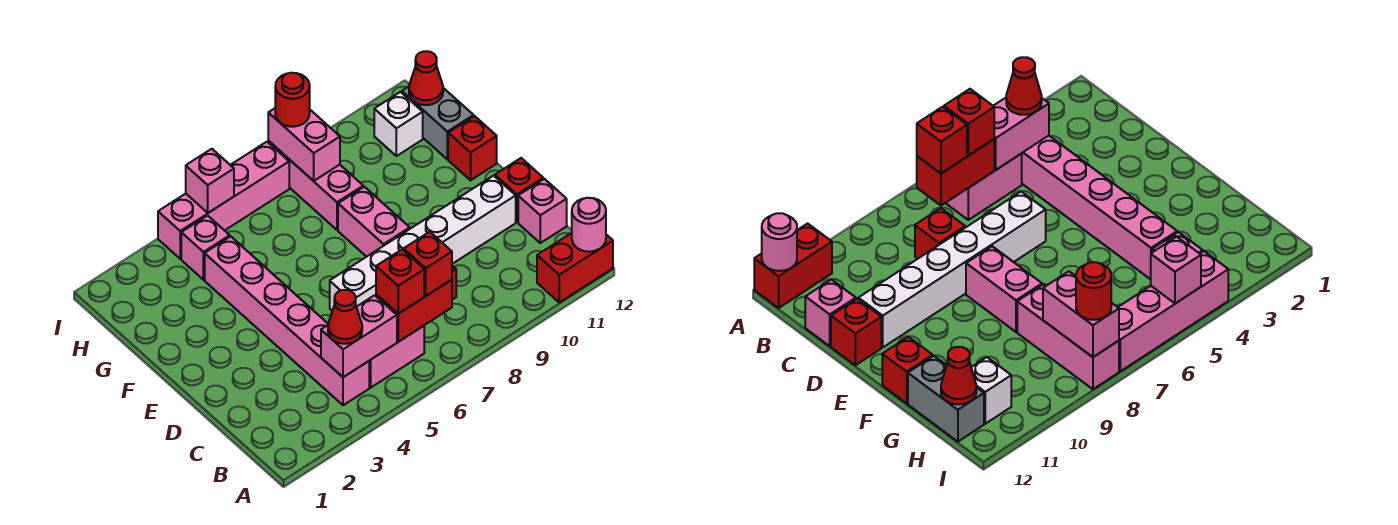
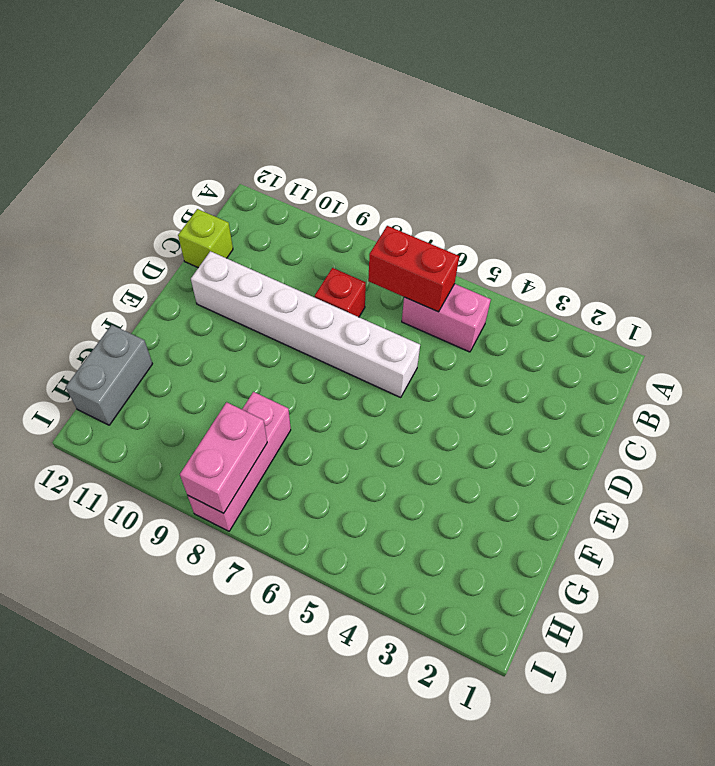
lime brick C12 level 1 -> pink brick C12 level 1
none -> red brick A11:A12 level 1
none -> pink brick B4:G4 level 1
none -> red brick D12 level 1

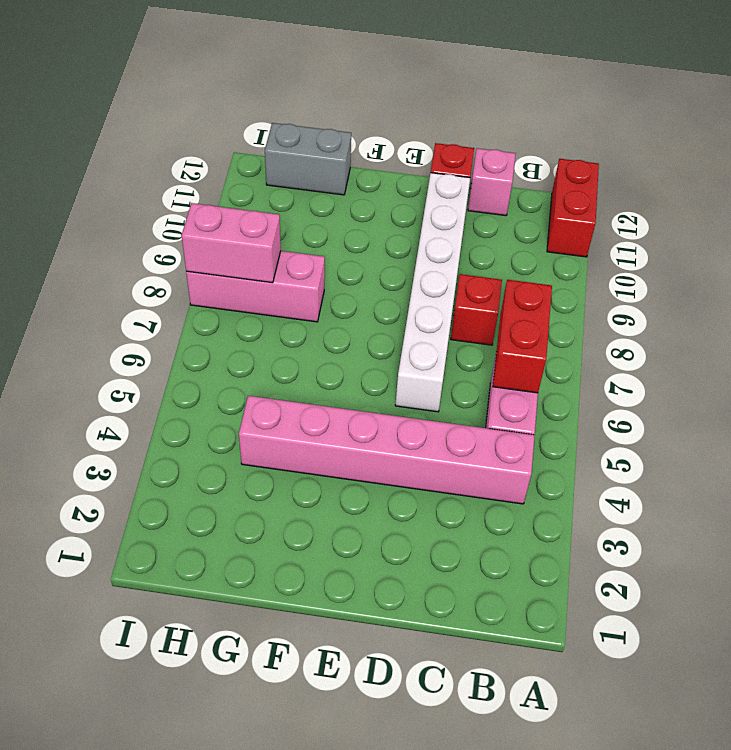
none -> pink brick E8:F8 level 1
none -> red brick F12 level 1
none -> pink brick H4 level 1

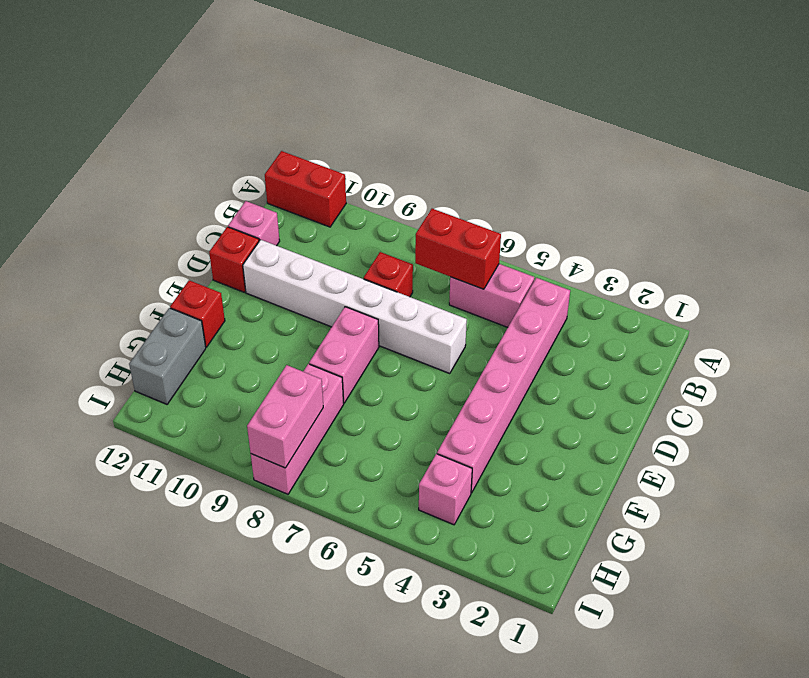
none -> white brick H11 level 1
none -> pink brick I4:I7 level 1
none -> pink round brick A12 level 2

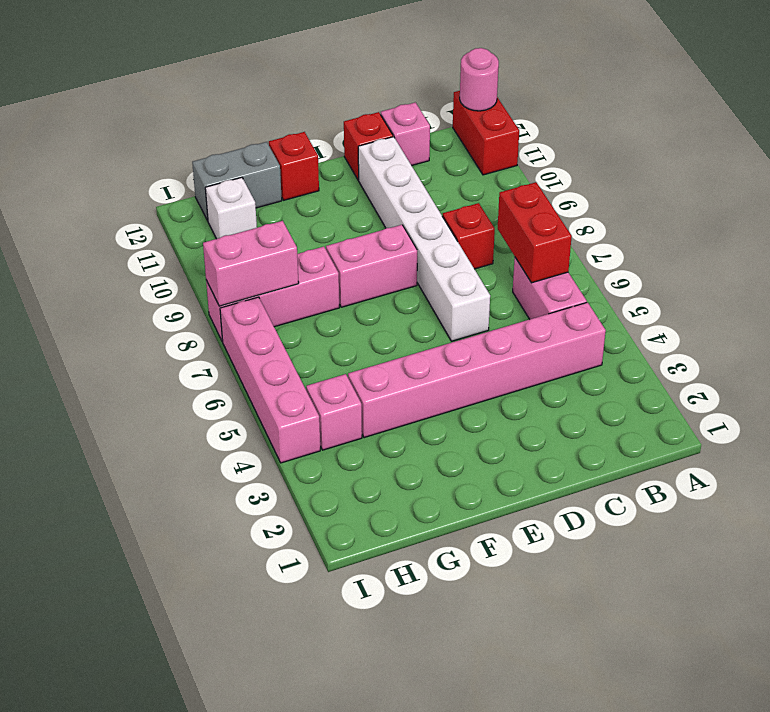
none -> pink brick B4:B5 level 2
none -> red cone H12 level 2
none -> pink brick I5 level 2

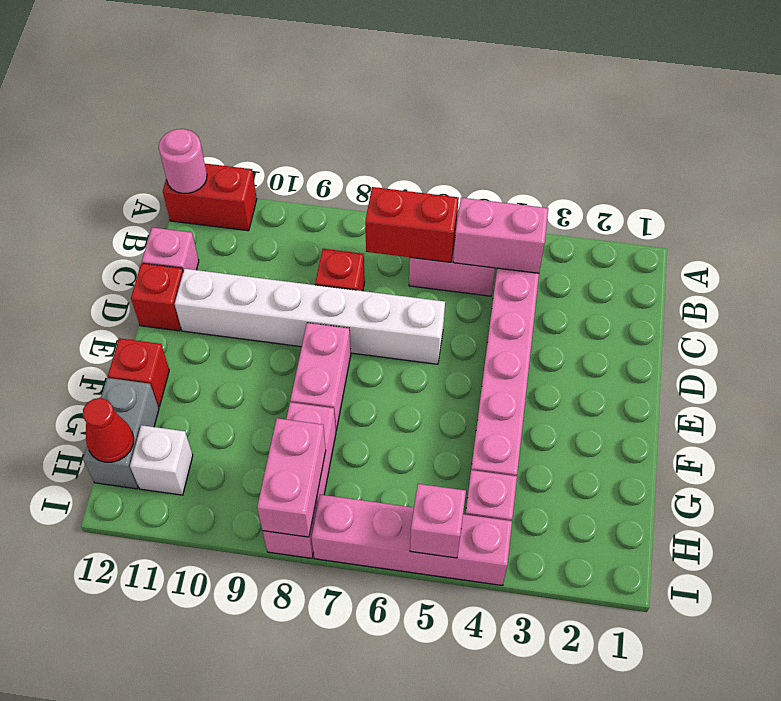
none -> red cone B4 level 3
none -> red brick B6 level 3
none -> red brick B7 level 3

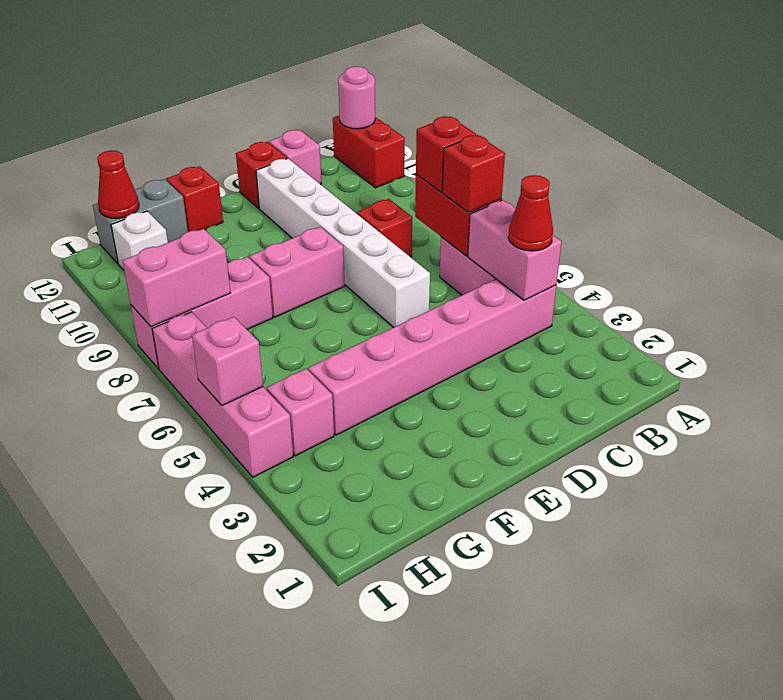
none -> red round brick I8 level 3

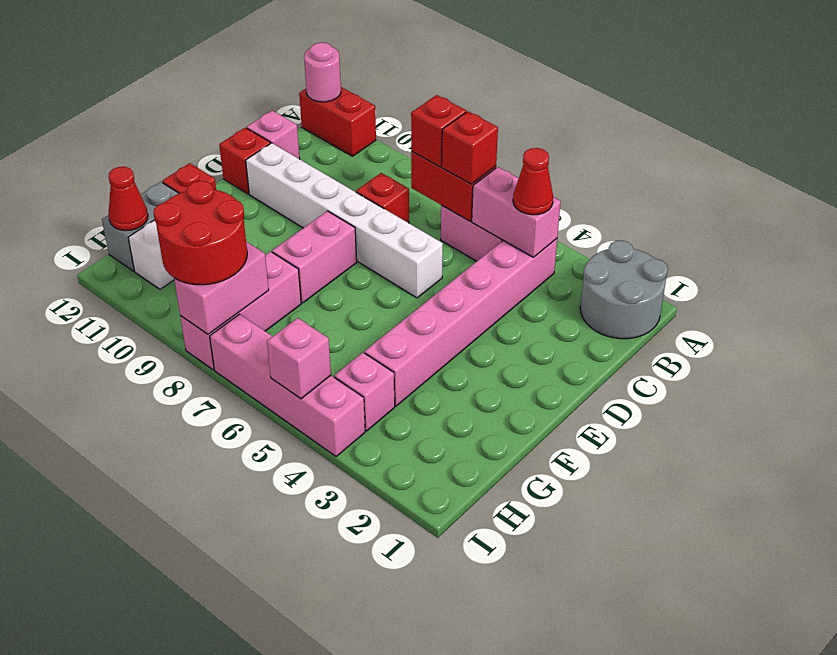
grey round brick A1:B2 level 1 -> none
red round brick H8:I9 level 3 -> red round brick I8 level 3

